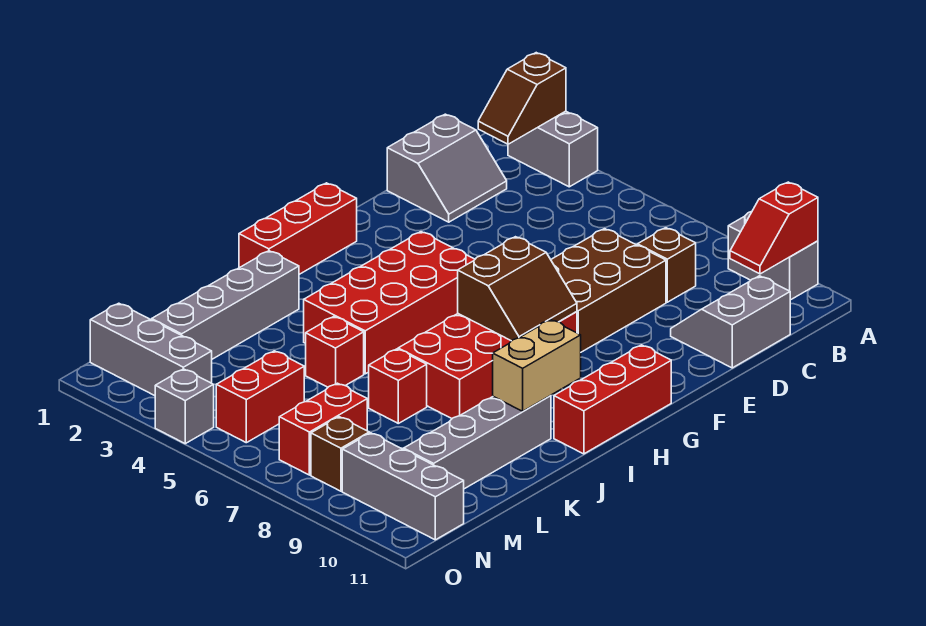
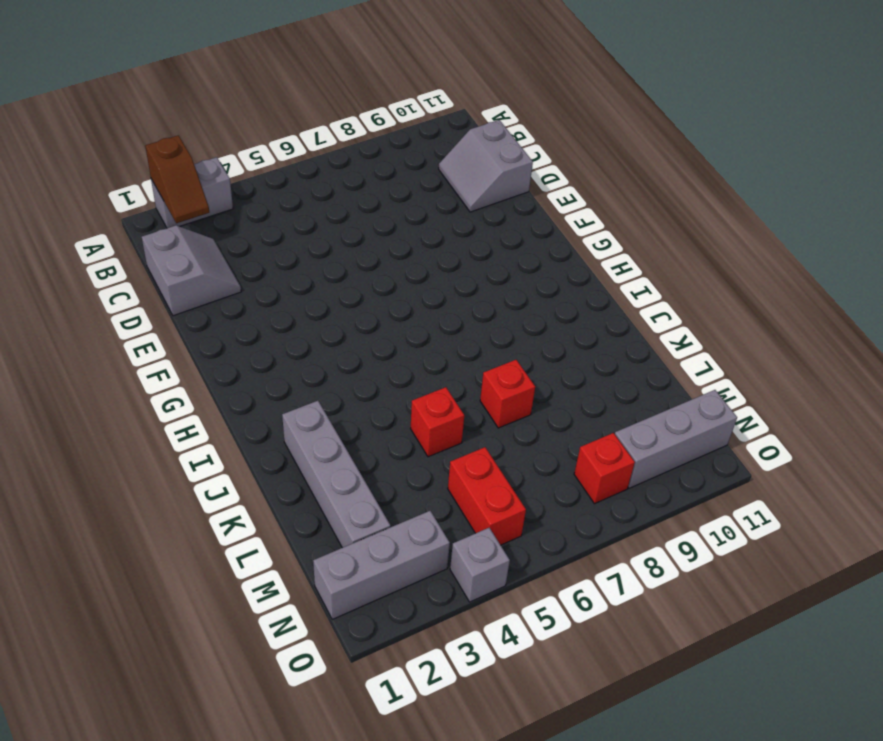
red brick N8 level 1 -> brown brick N8 level 1
none -> grey brick A9:A10 level 1
none -> brown brick C8 level 1
none -> brown brick D7:F8 level 1

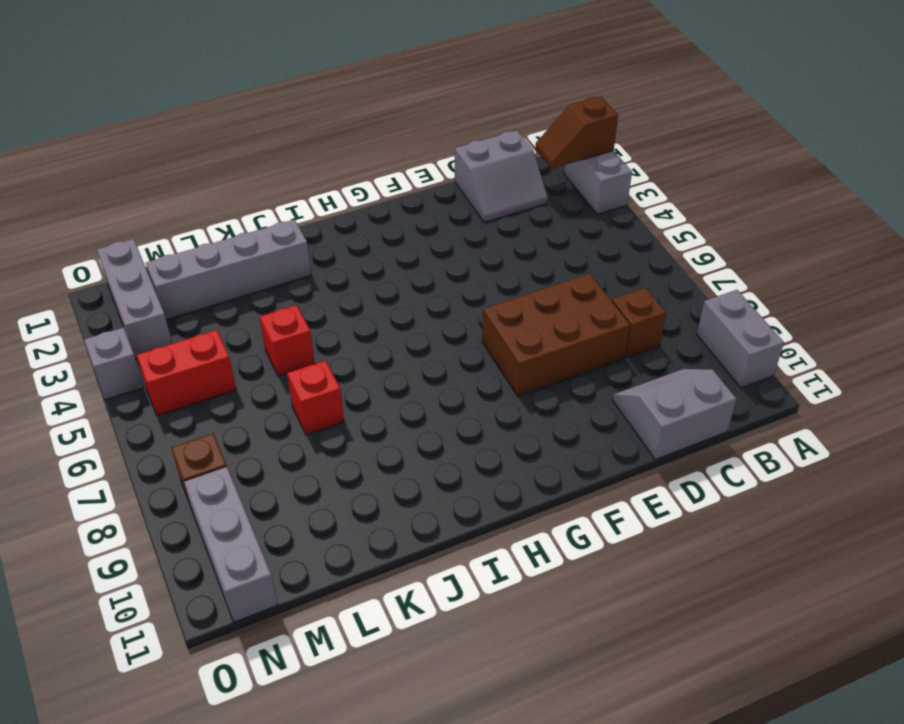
none -> red brick G1:I1 level 1
none -> red brick G4:J5 level 1
none -> red brick G7:J8 level 1

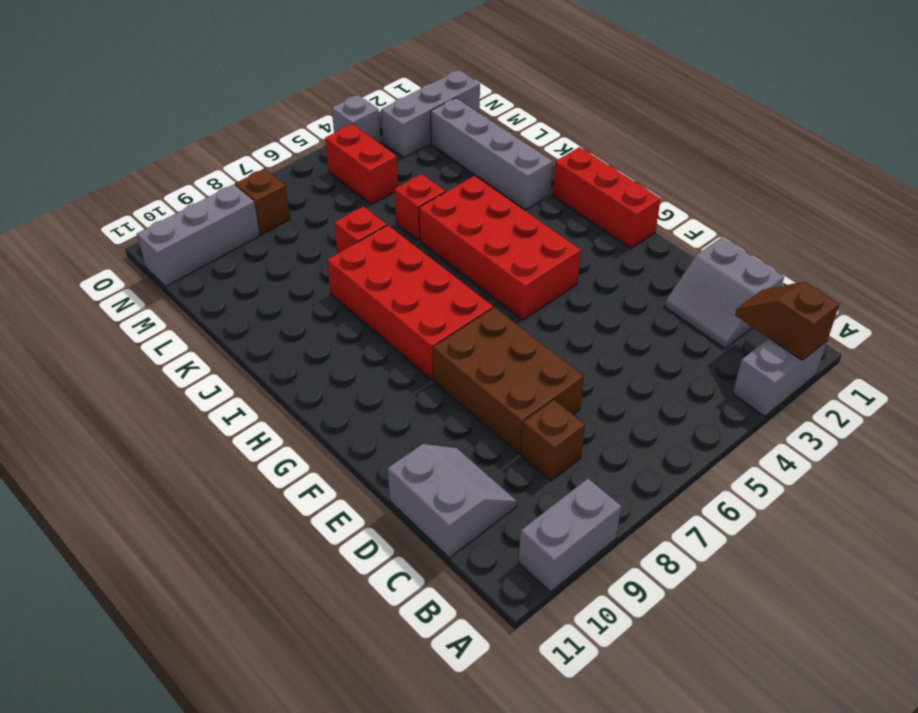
none -> red brick G11:I11 level 1
none -> grey brick J10:M10 level 1
none -> red brick M7:N7 level 1

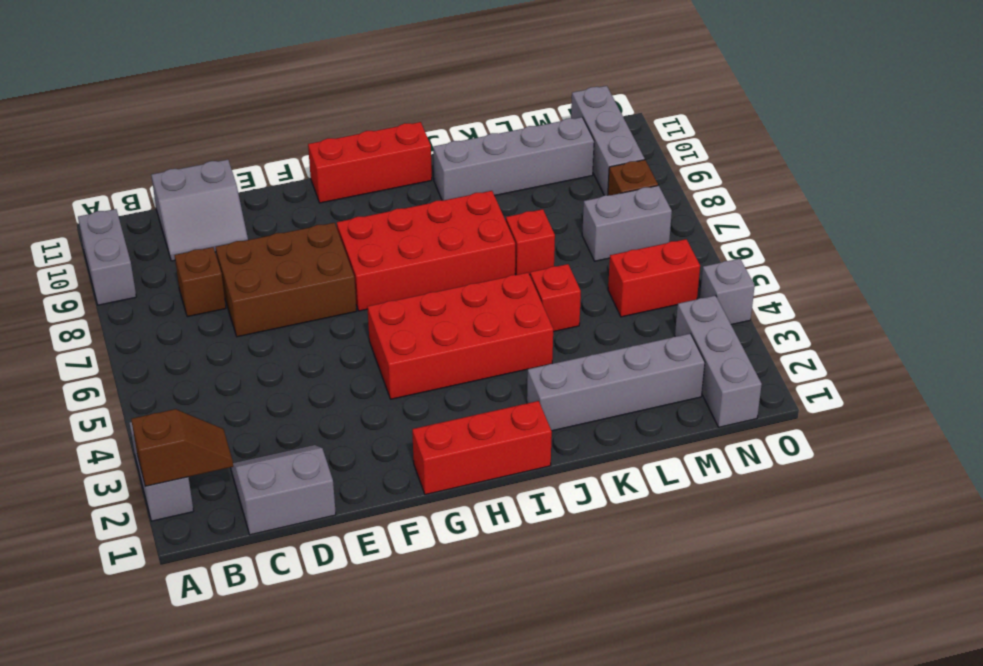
grey brick M7:N7 level 1 -> red brick M7:N7 level 1
none -> red slope A10:B10 level 2 top A
none -> brown slope G7:H8 level 2 top 7
none -> tan brick I10:J10 level 2

